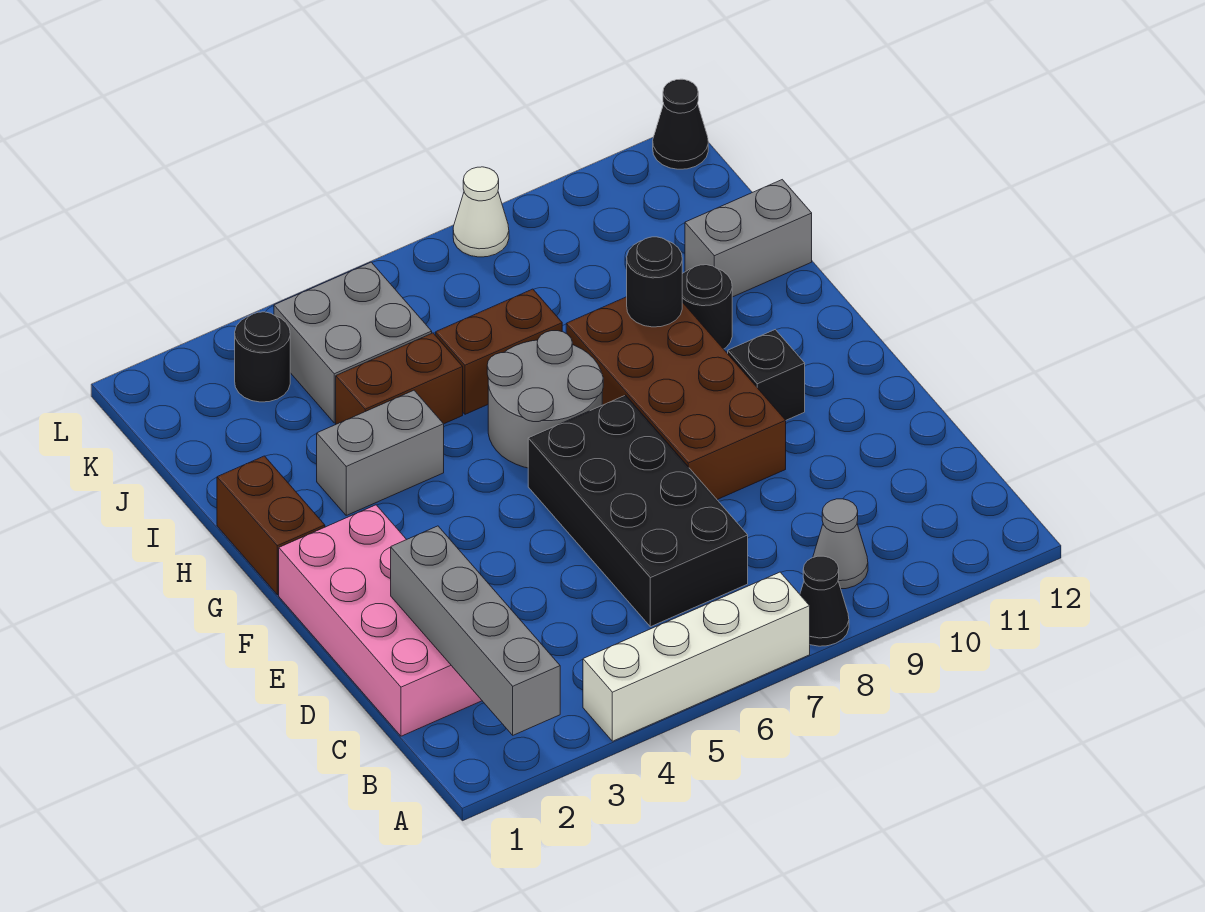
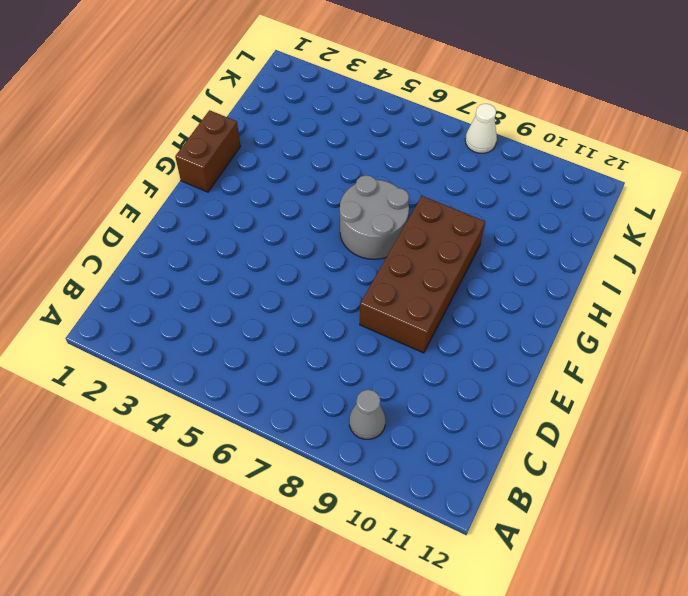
none -> white brick A4:A7 level 1
none -> black cone A8 level 1
none -> pink brick C1:F2 level 1

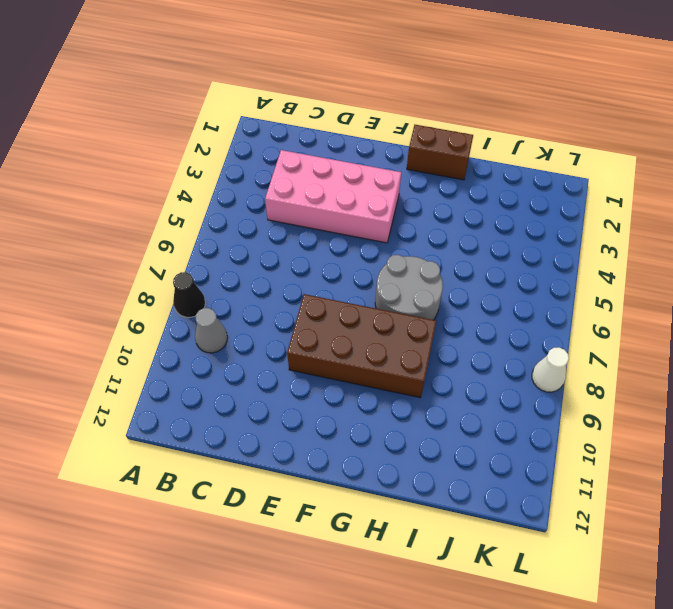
pink brick C3:F4 level 1 -> pink brick C1:F2 level 1
none -> white brick A4:A7 level 1
none -> black brick C6:F7 level 1
none -> black brick F10 level 1

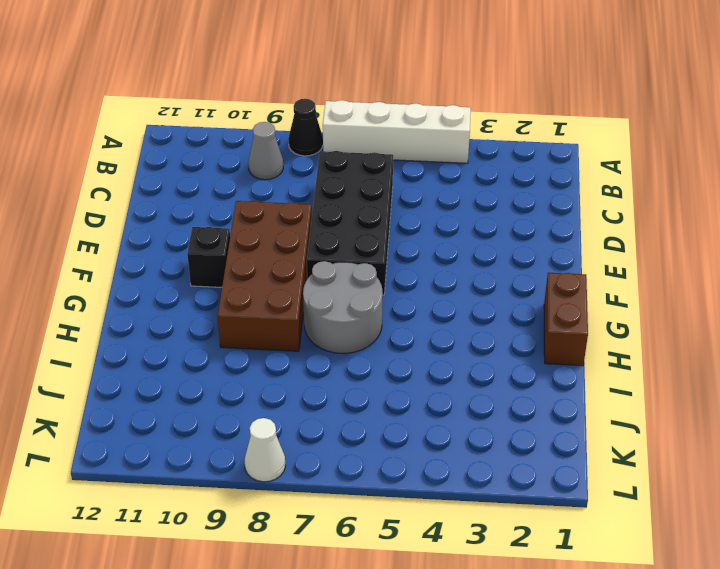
none -> pink brick C1:F2 level 1
none -> grey brick H3:H4 level 1
none -> black round brick H10 level 1

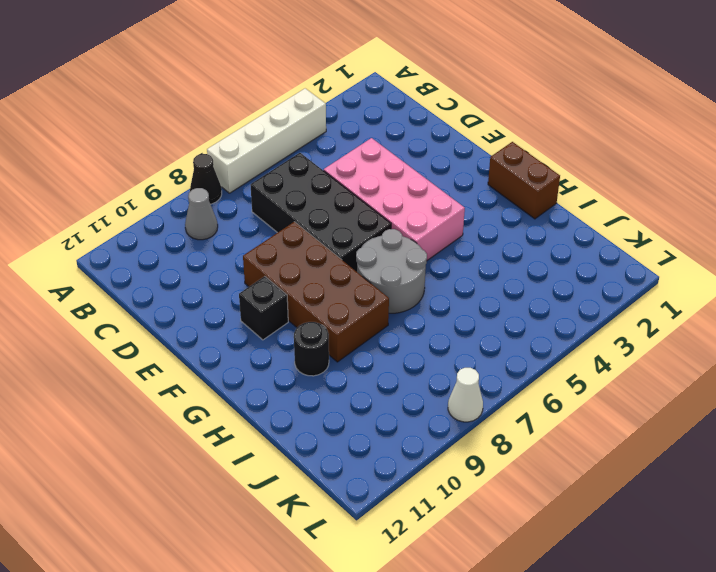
pink brick D4:G5 level 1 -> pink brick C1:F2 level 1
none -> grey brick H3:H4 level 1
none -> brown brick I4:I5 level 1
none -> brown brick I6:I7 level 1

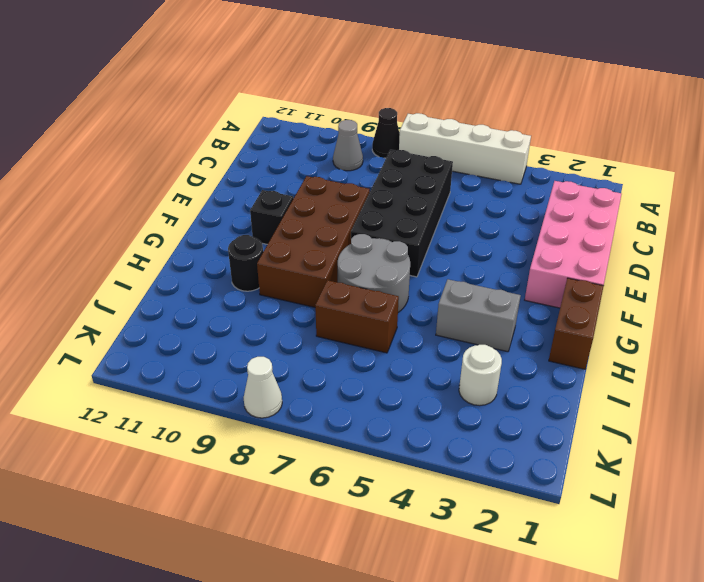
white round brick J3 level 1 -> none
none -> brown brick I4:I5 level 1
none -> grey brick I11:I12 level 1
none -> grey brick J4:K5 level 1

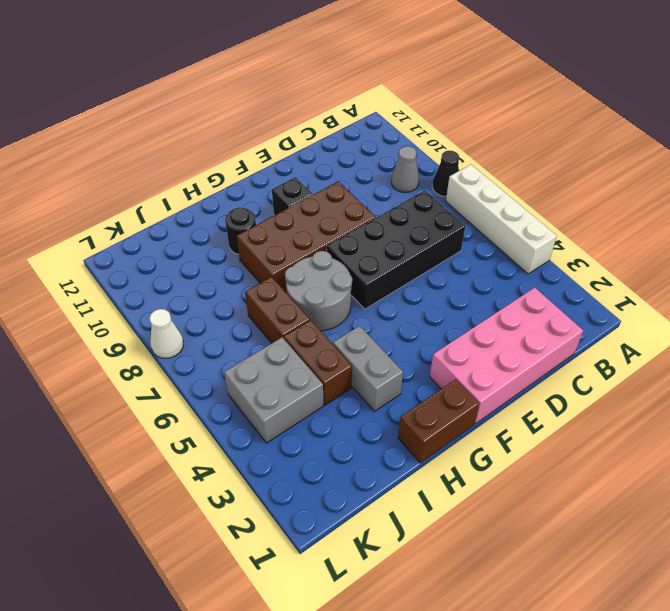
none -> grey brick I11:I12 level 1
none -> black round brick K3 level 1
none -> black cone L12 level 1

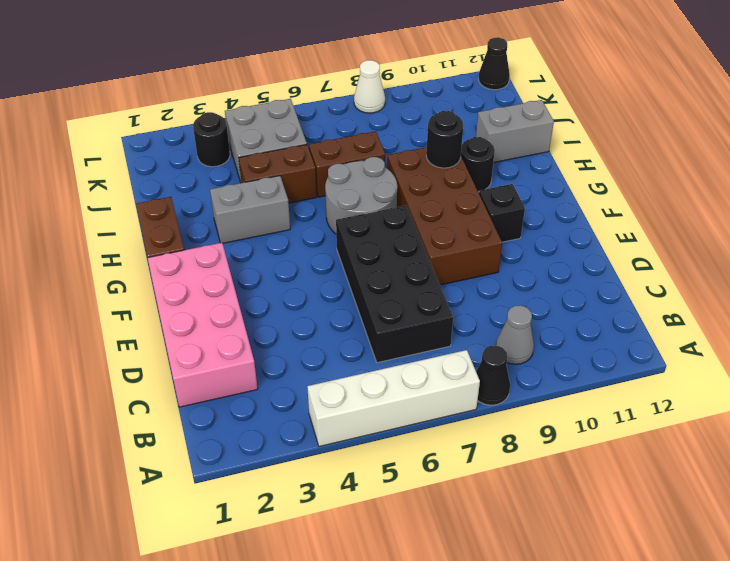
none -> grey brick A2:D2 level 2

